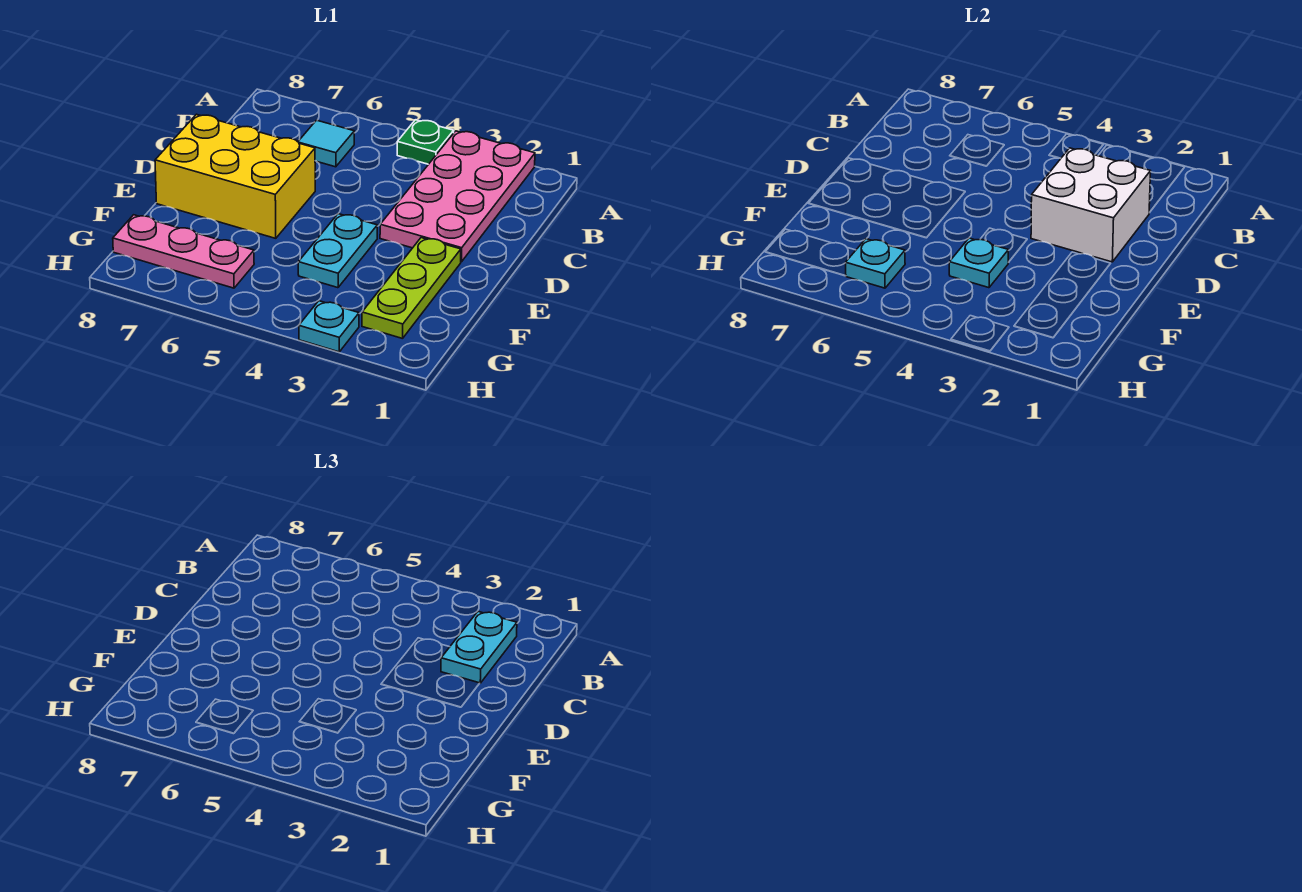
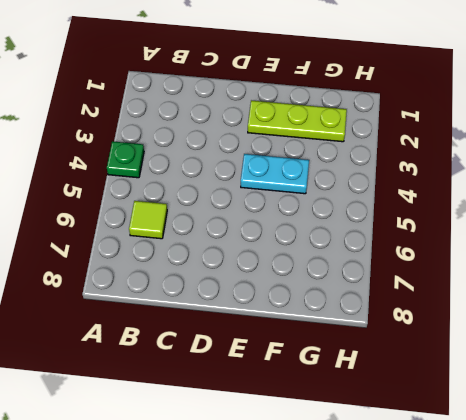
lime tile B6 level 1 -> cyan tile B6 level 1
none -> pink plate A2:D3 level 1
none -> yellow brick D6:E8 level 1
none -> pink plate G6:G8 level 1

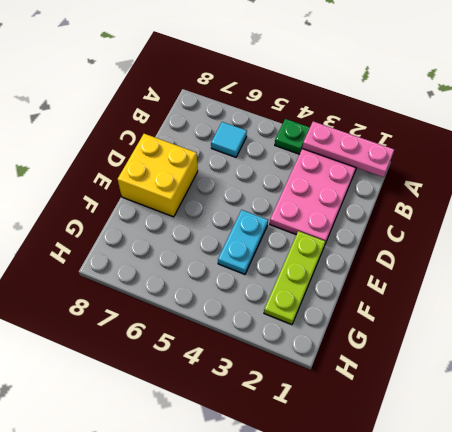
pink plate A1:A3 level 2 -> pink plate G6:G8 level 1
yellow brick D7:E8 level 1 -> yellow brick D6:E8 level 1
none -> cyan plate H3 level 1
none -> white brick C2:D3 level 2
none -> cyan plate F4 level 2

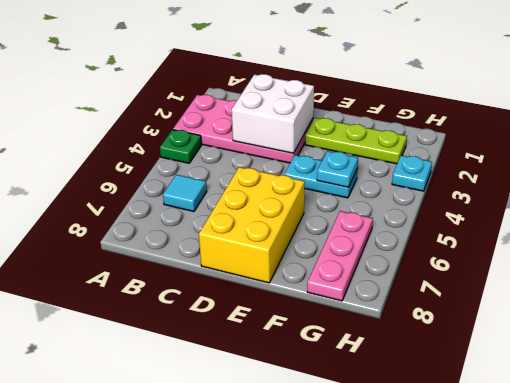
none -> cyan plate G6 level 2
none -> cyan plate B2:C2 level 3

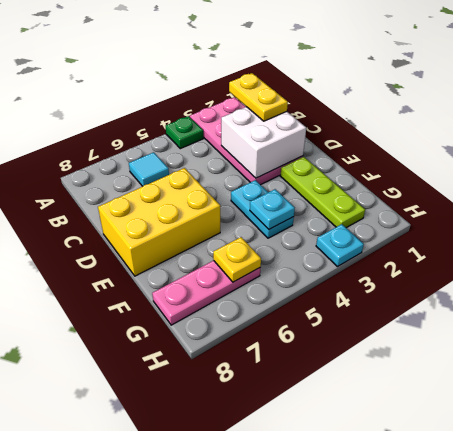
yellow plate B2:C2 level 3 -> cyan plate B2:C2 level 3
yellow plate G6 level 2 -> cyan plate G6 level 2

